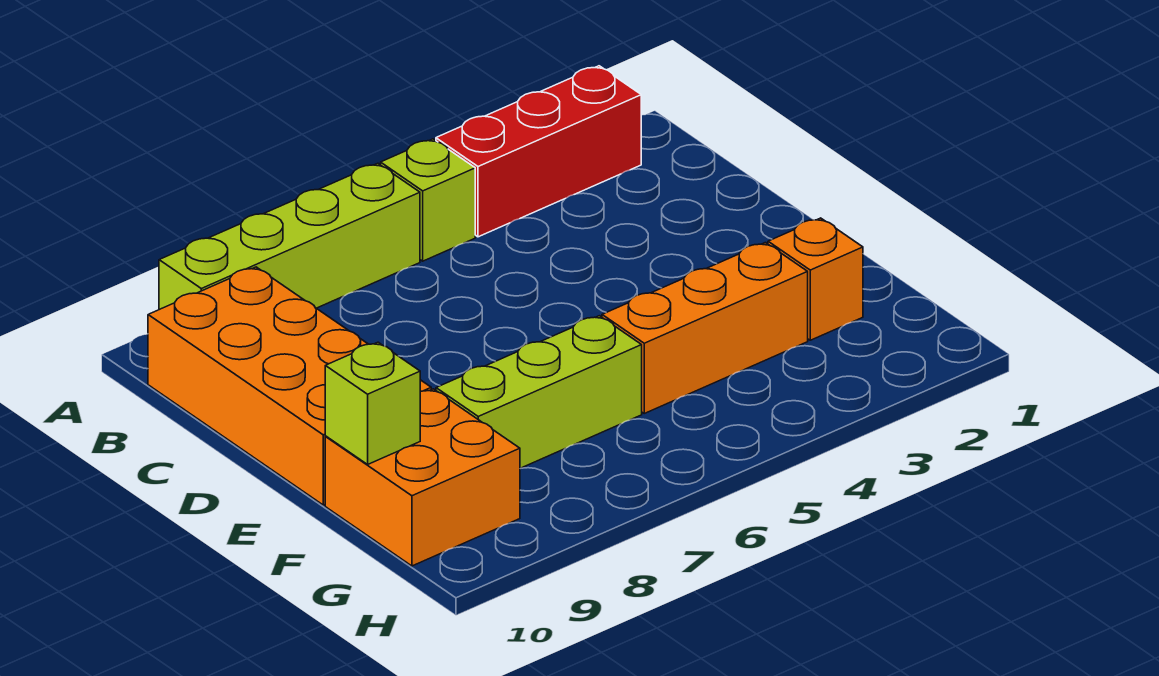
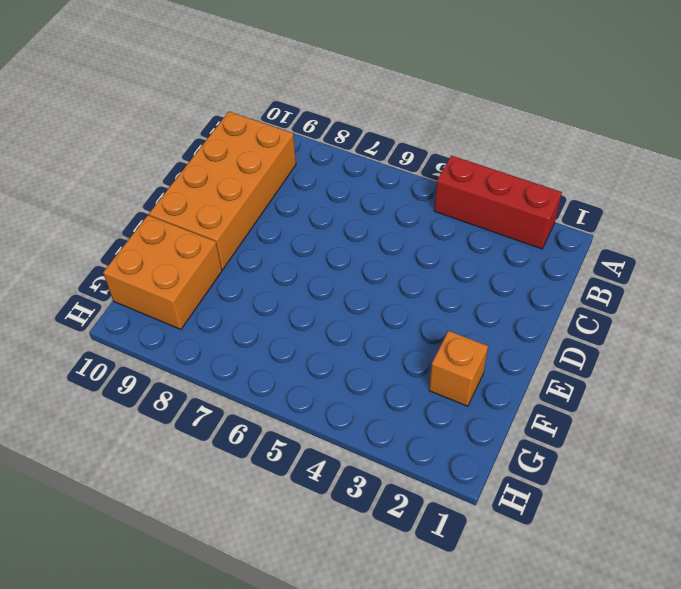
none -> lime brick A5 level 1
none -> lime brick A6:A9 level 1

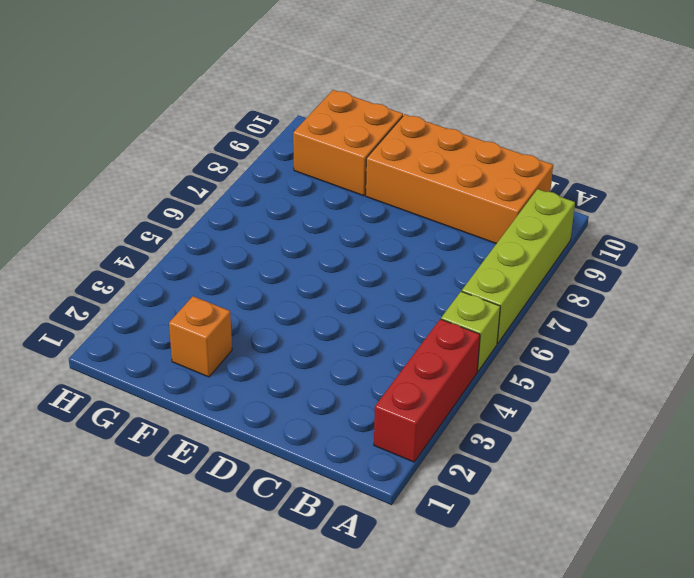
none -> orange brick F3:F5 level 1
none -> lime brick F6:F8 level 1

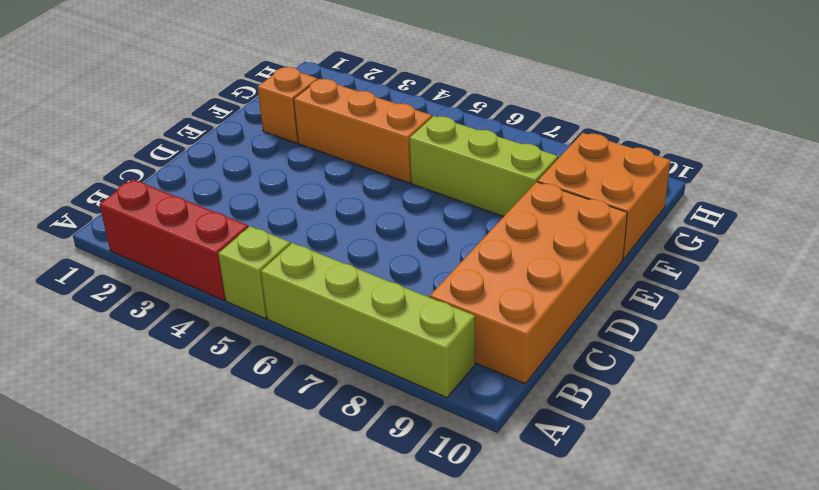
none -> lime brick F10 level 2

